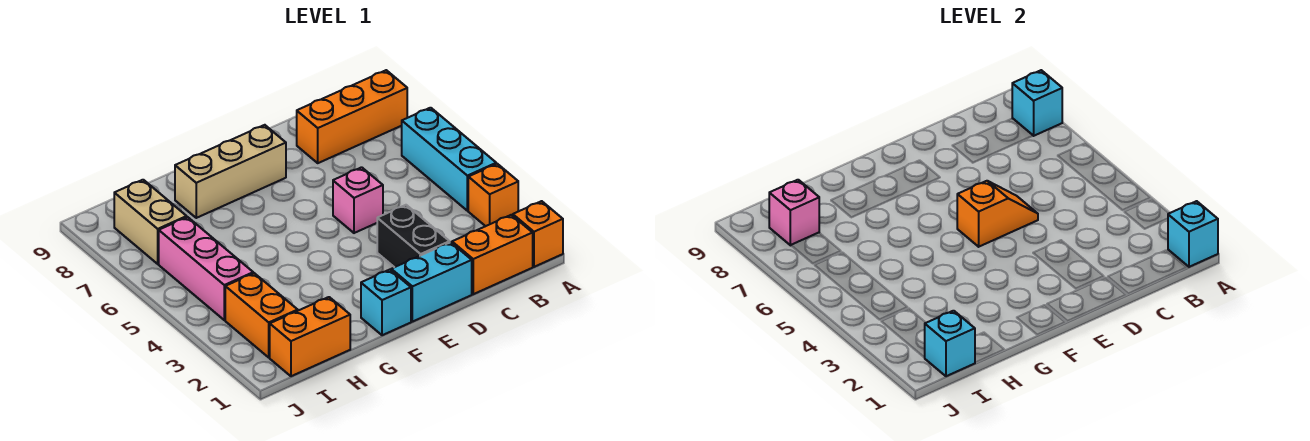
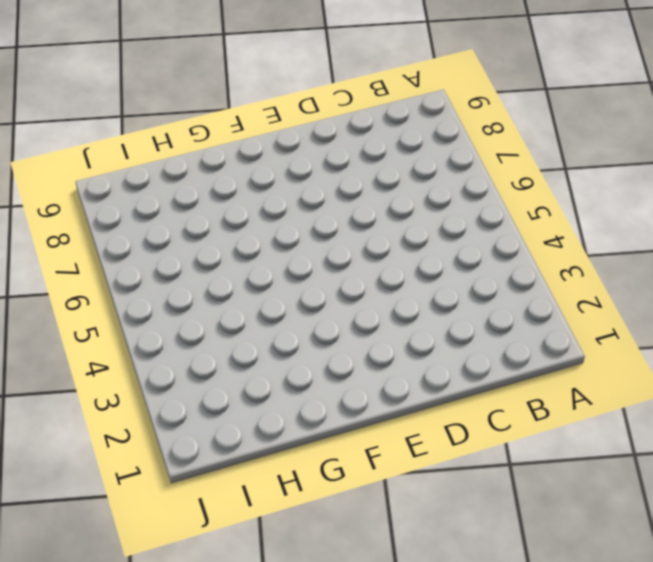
none -> orange brick A1 level 1
none -> orange brick A3 level 1
none -> cyan brick A4:A6 level 1

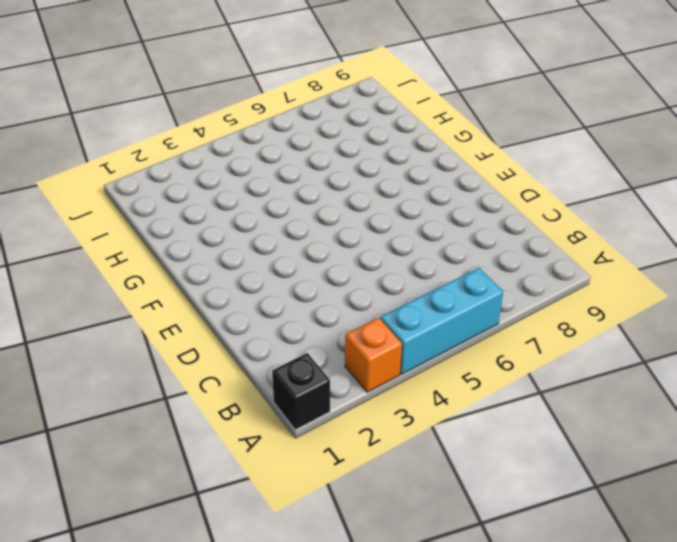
black brick A1 level 1 -> orange brick A1 level 1
none -> orange brick A8:C8 level 1
none -> orange brick B1:C1 level 1
none -> cyan brick D1:E1 level 1

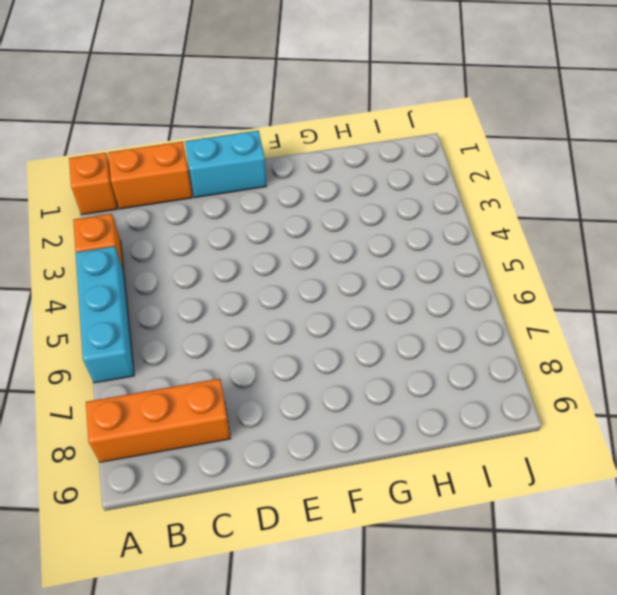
none -> black brick D2:D3 level 1
none -> pink brick D5 level 1
none -> tan brick E8:G8 level 1

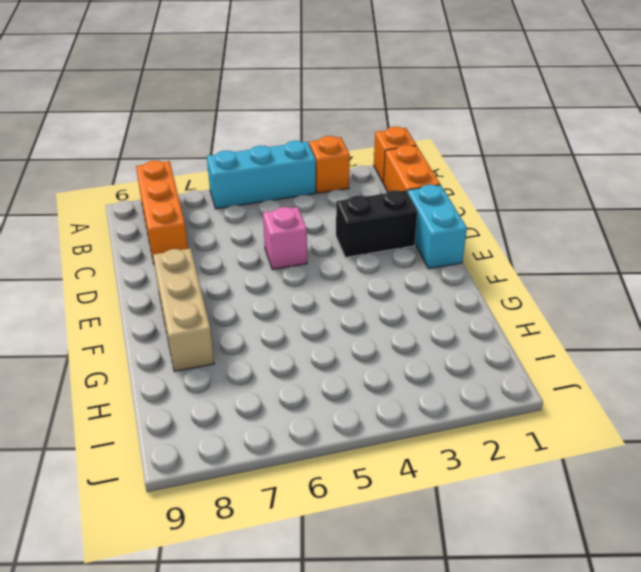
none -> cyan brick F1 level 1
none -> orange brick H1:I1 level 1
none -> orange brick I2:I3 level 1

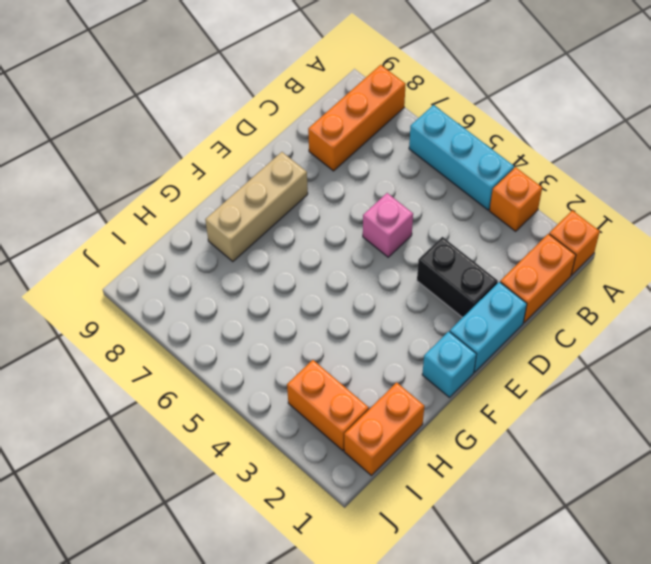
none -> pink brick I4:I6 level 1
none -> tan brick I7:I8 level 1
none -> cyan brick A1 level 2

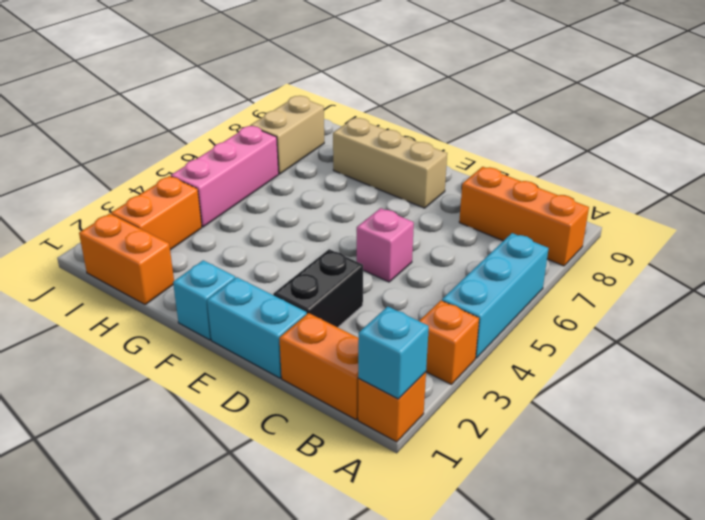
none -> cyan brick A8 level 2
none -> orange slope D5:E5 level 2 top E
none -> cyan brick I1 level 2

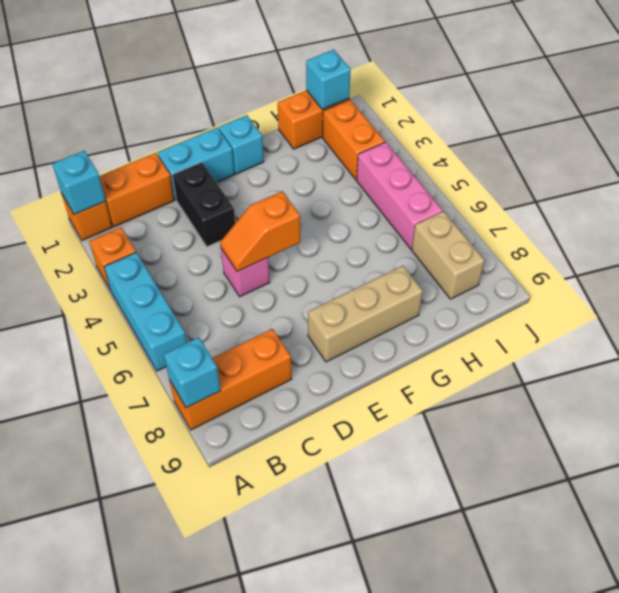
none -> pink brick I8 level 2

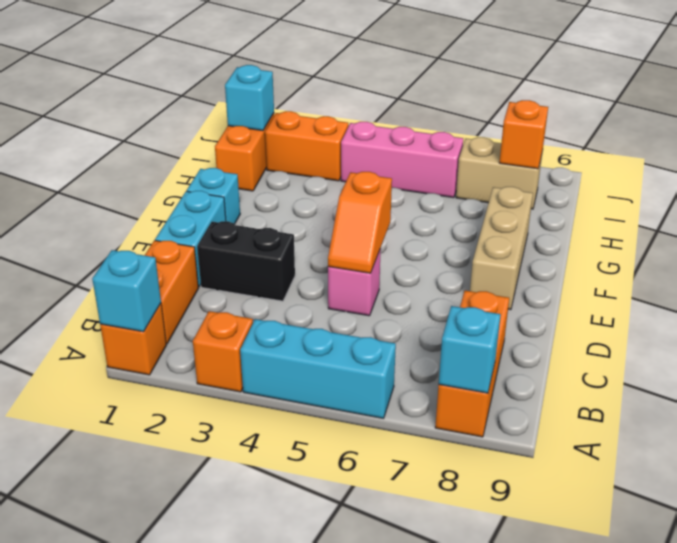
orange brick I8 level 2 -> pink brick I8 level 2

